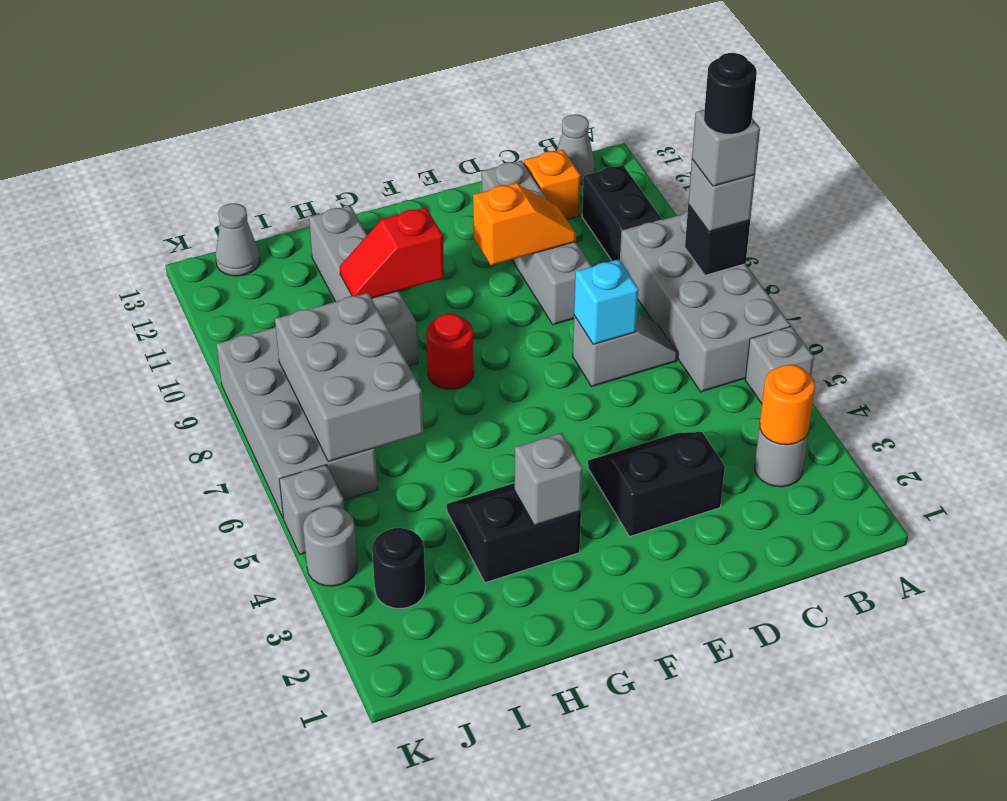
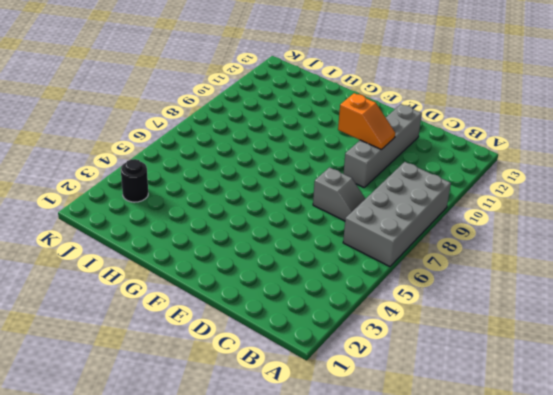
none -> grey brick A5 level 1
none -> grey round brick B3 level 1
none -> black brick B10:B11 level 1

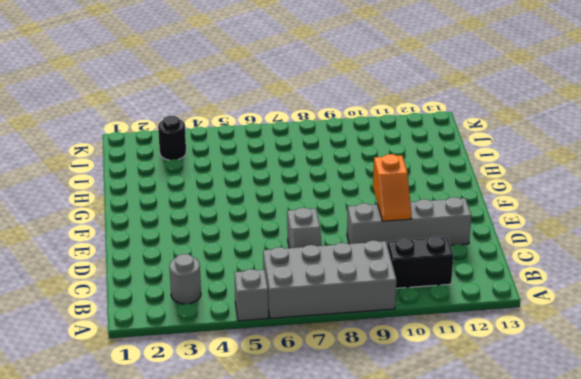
none -> grey cone B13 level 1
none -> orange brick C12 level 1
none -> black slope D3:E4 level 1 top 3

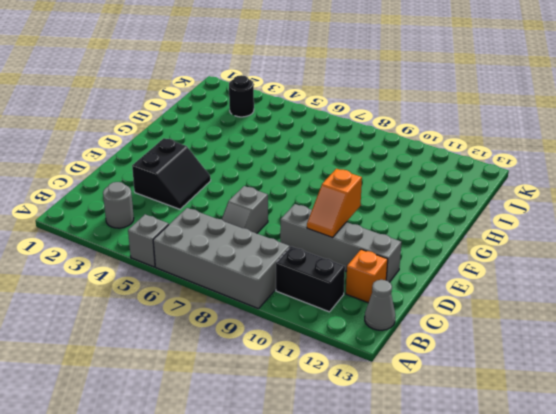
none -> black slope G3:H4 level 1 top 3
none -> red round brick G8 level 1
none -> grey brick H9:H12 level 1

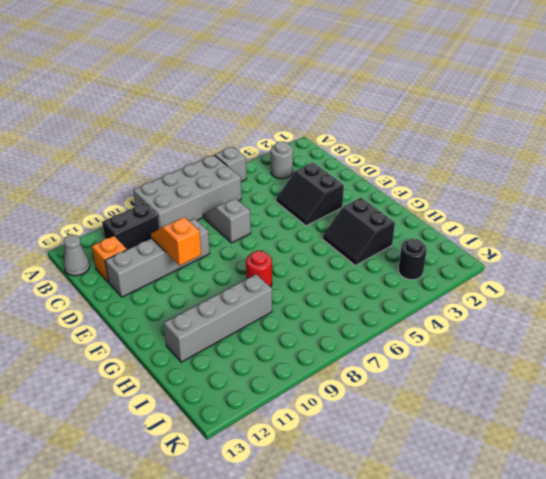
none -> grey brick J6:K9 level 1
none -> grey cone J13 level 1
none -> grey round brick K4 level 1

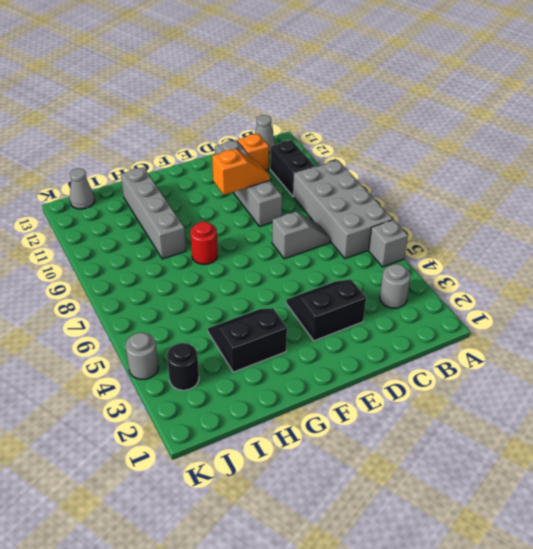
none -> grey brick J6:K9 level 1
none -> grey brick K5 level 1
none -> black brick A8 level 2

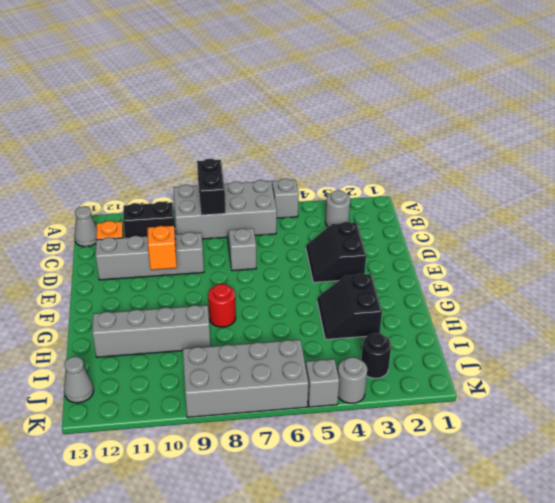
black brick A8:B8 level 2 -> black brick A8 level 2
none -> orange round brick B3 level 2
none -> cyan brick D7 level 2
none -> grey brick G3 level 2

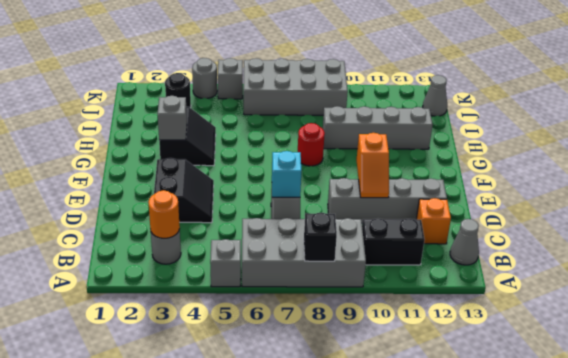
none -> red slope G10:H10 level 2 top G
none -> grey brick I6:J8 level 2
none -> grey brick A8 level 3

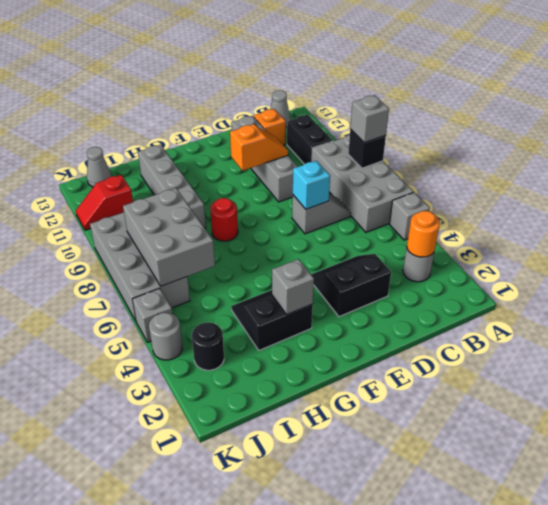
red slope J11:K11 level 1 top J -> red slope G10:H10 level 2 top G
none -> grey brick A8 level 4
none -> black round brick A8 level 5

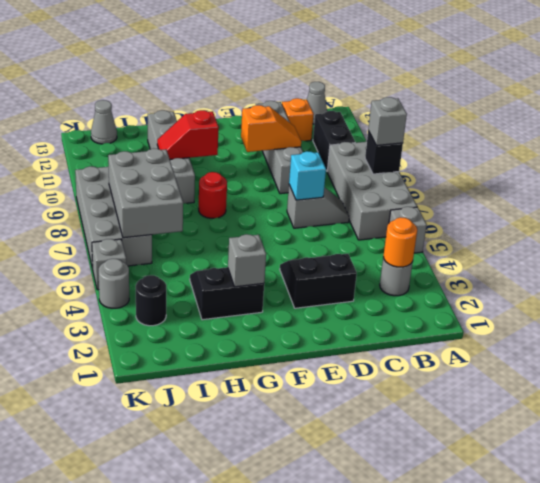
none -> grey brick A8 level 4
none -> black round brick A8 level 5

